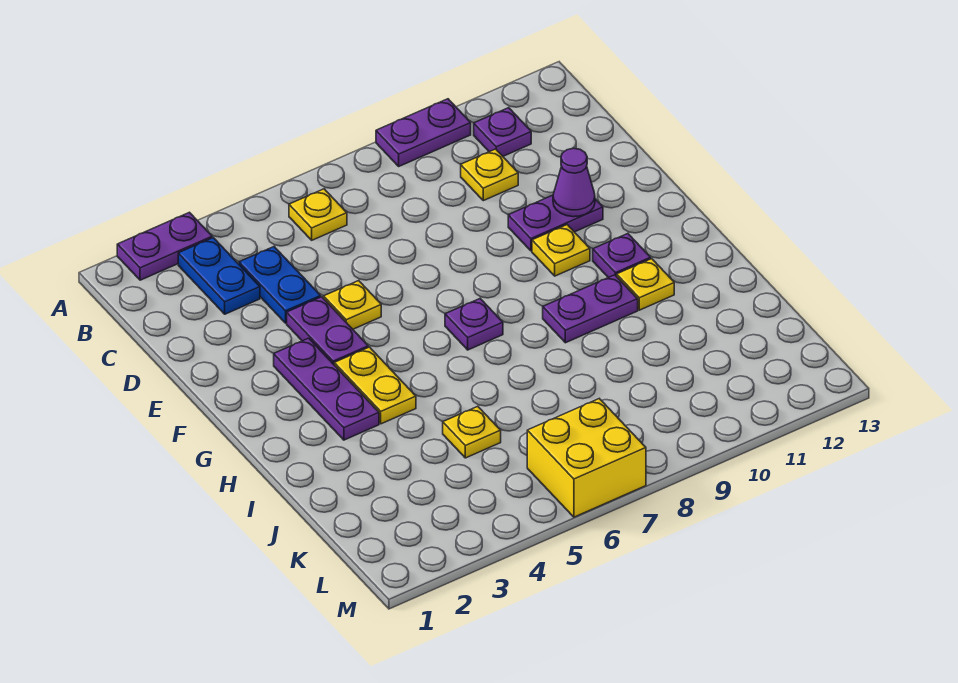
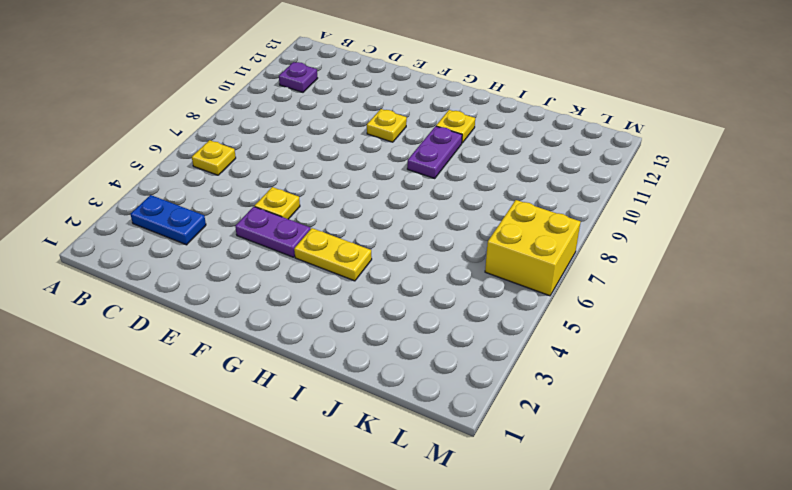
none -> purple plate A2:A3 level 1
none -> purple plate A9:A10 level 1
none -> blue plate C4:D4 level 1

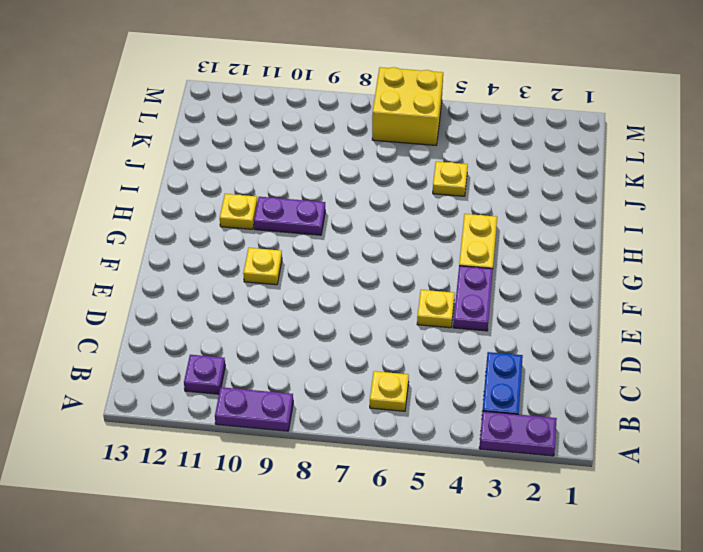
none -> blue plate C4:D4 level 1
none -> yellow plate C10 level 1
none -> purple plate E10:E11 level 1

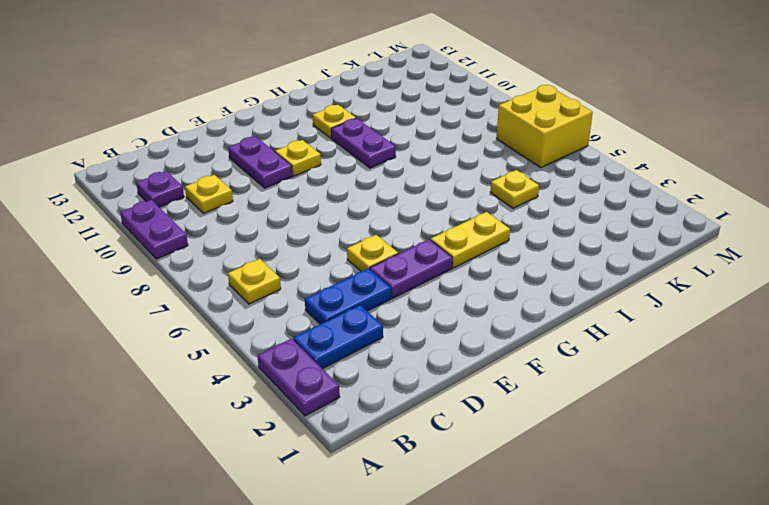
none -> purple plate F3:H3 level 1
none -> purple plate G7 level 1
none -> purple plate G11 level 1

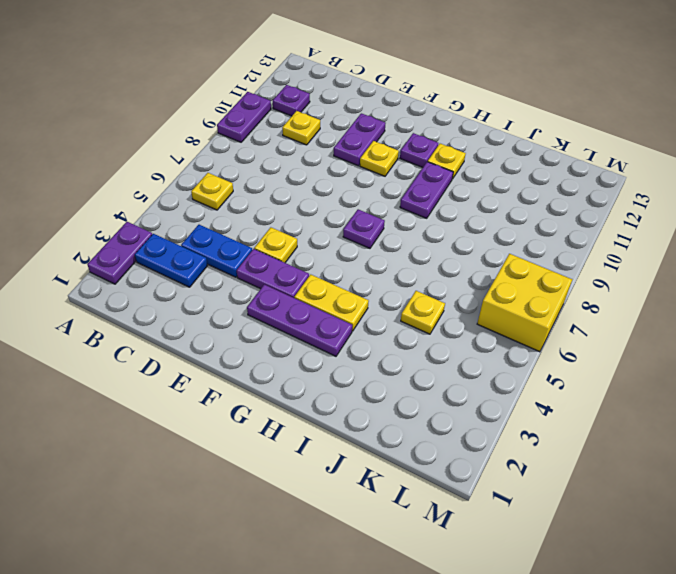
none -> purple cone E11 level 2

